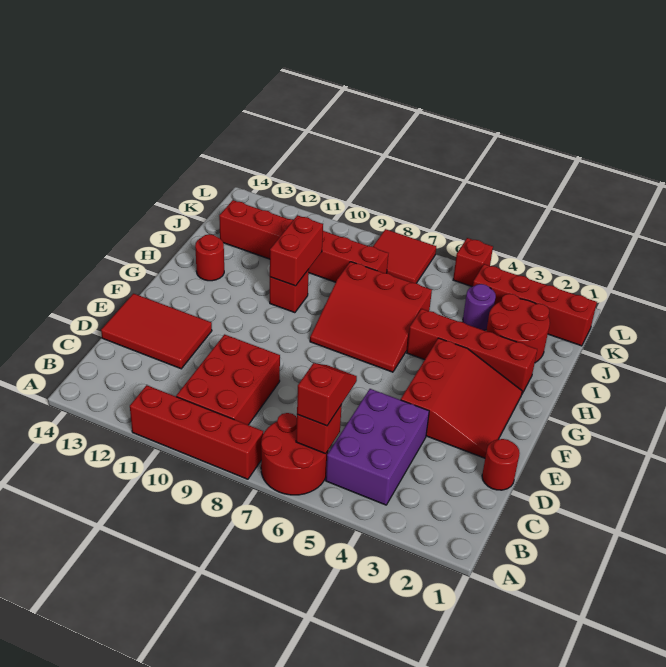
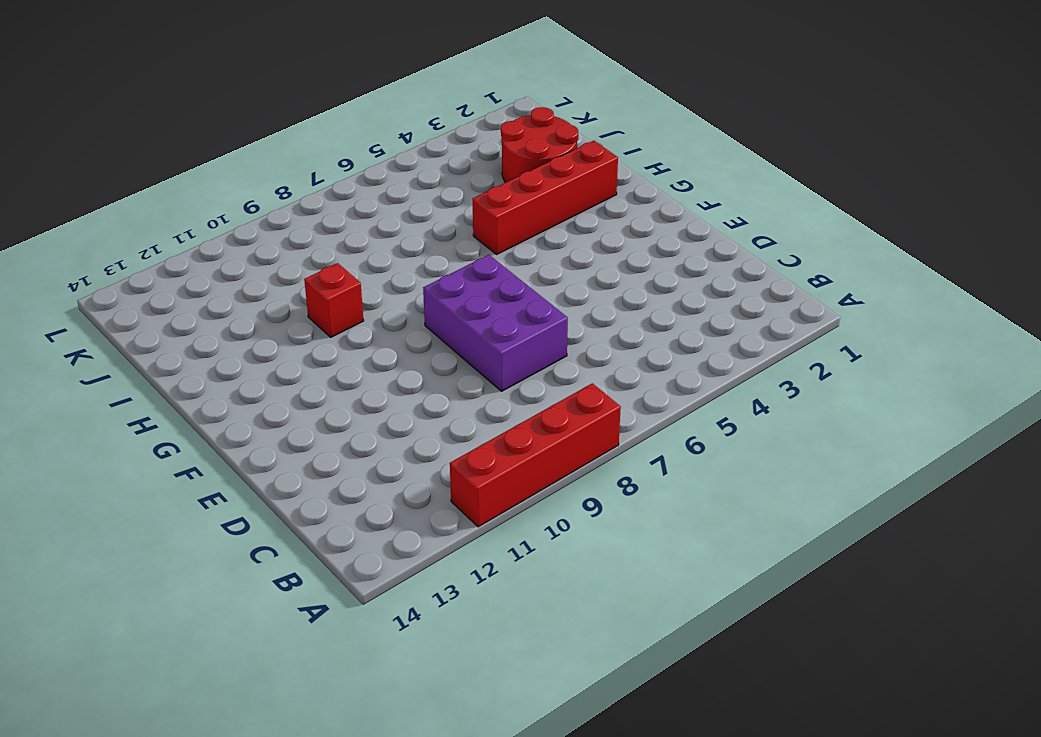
purple brick D7:F8 level 1 -> purple brick B4:D5 level 1
none -> red round brick A6:B7 level 1
none -> red brick B9:D10 level 1
none -> red round brick D1 level 1

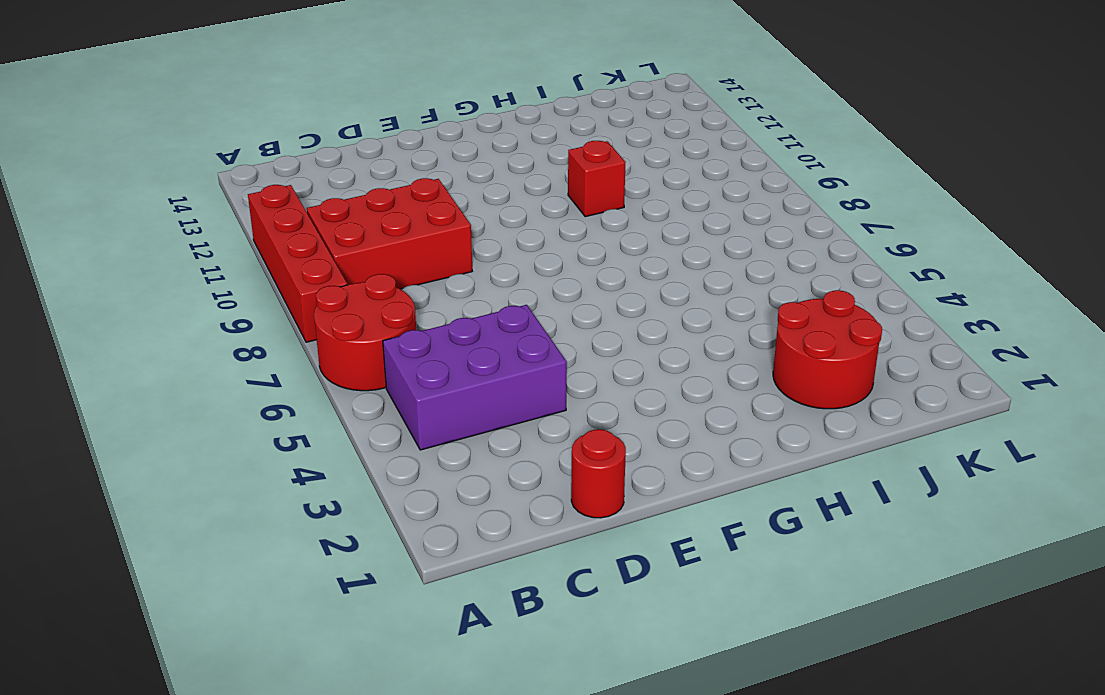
none -> red tile D12:E14 level 1
none -> red slope E2:G4 level 1 top 4
none -> red slope G6:I8 level 1 top I

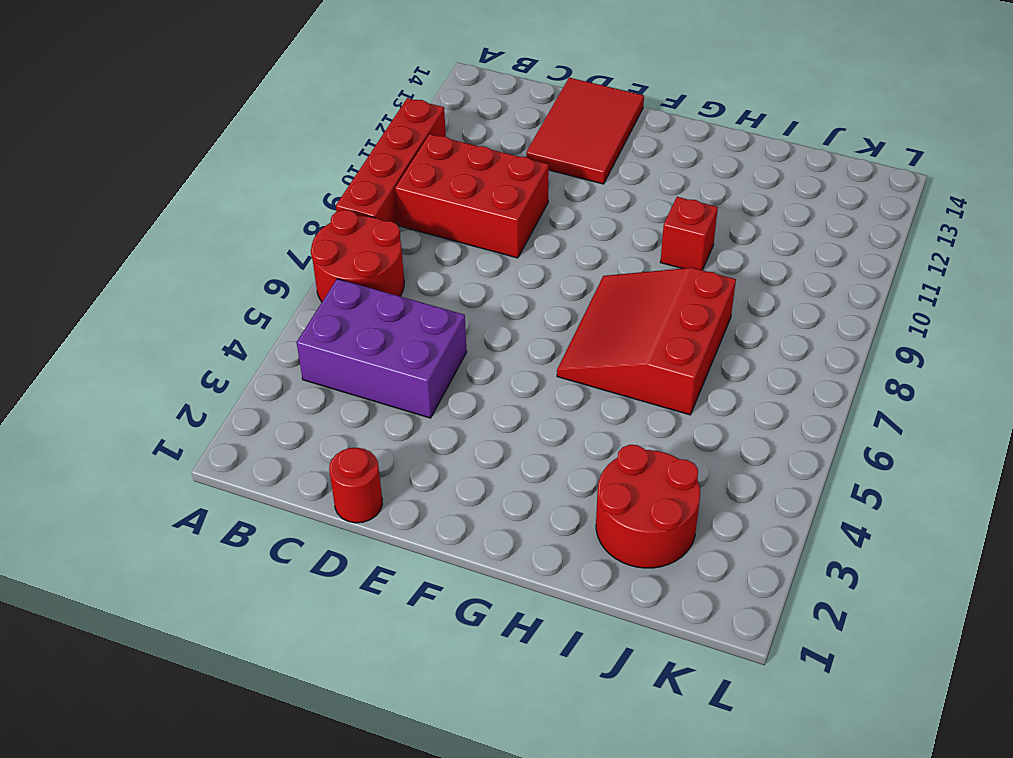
none -> red slope E2:G4 level 1 top 4
none -> red brick H2:H5 level 1
none -> red round brick H13 level 1

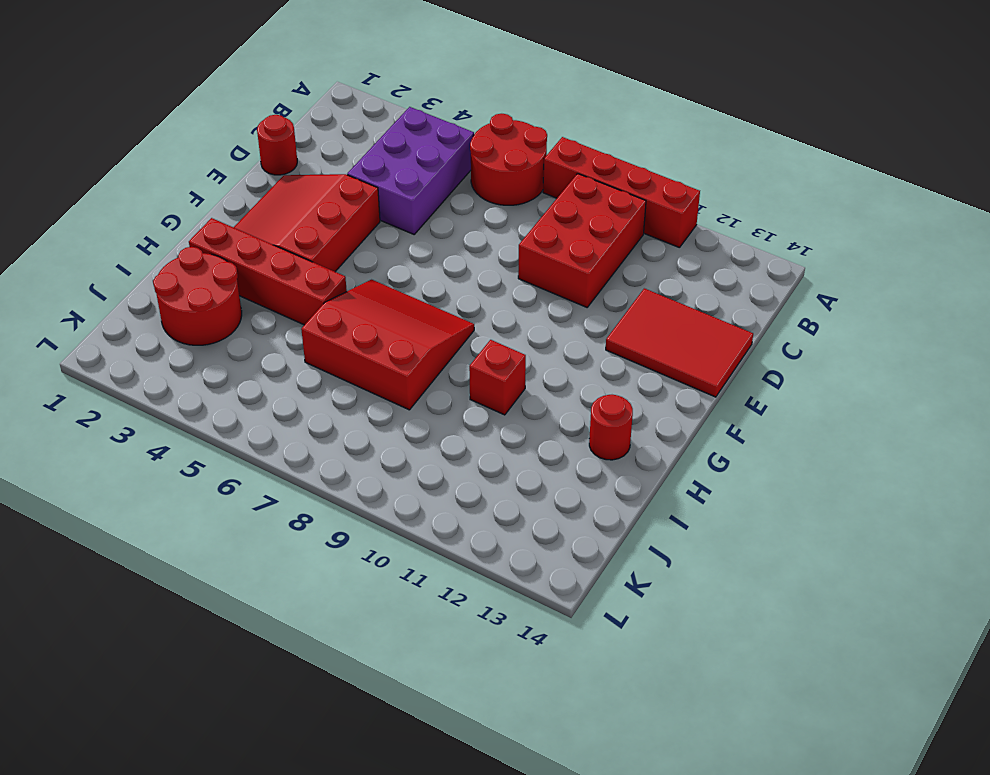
none -> purple round brick J4 level 1
none -> red brick J8:J13 level 1
none -> red brick K1:K4 level 1

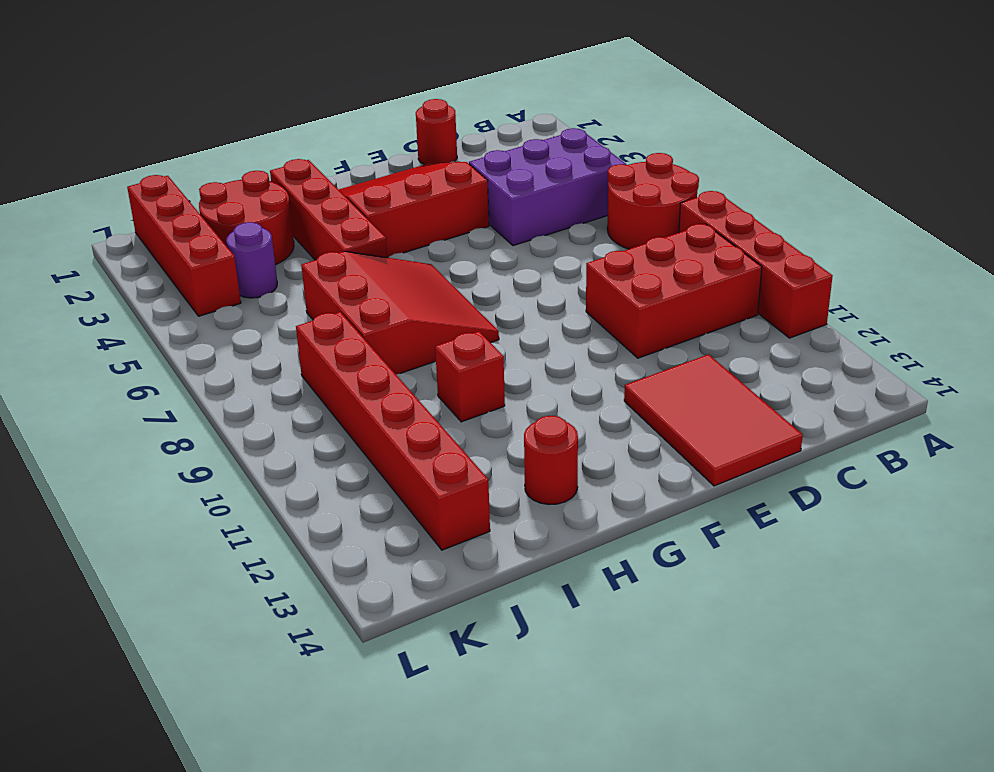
none -> red tile K7:L8 level 1
none -> red brick L5 level 1
none -> red brick B6 level 2

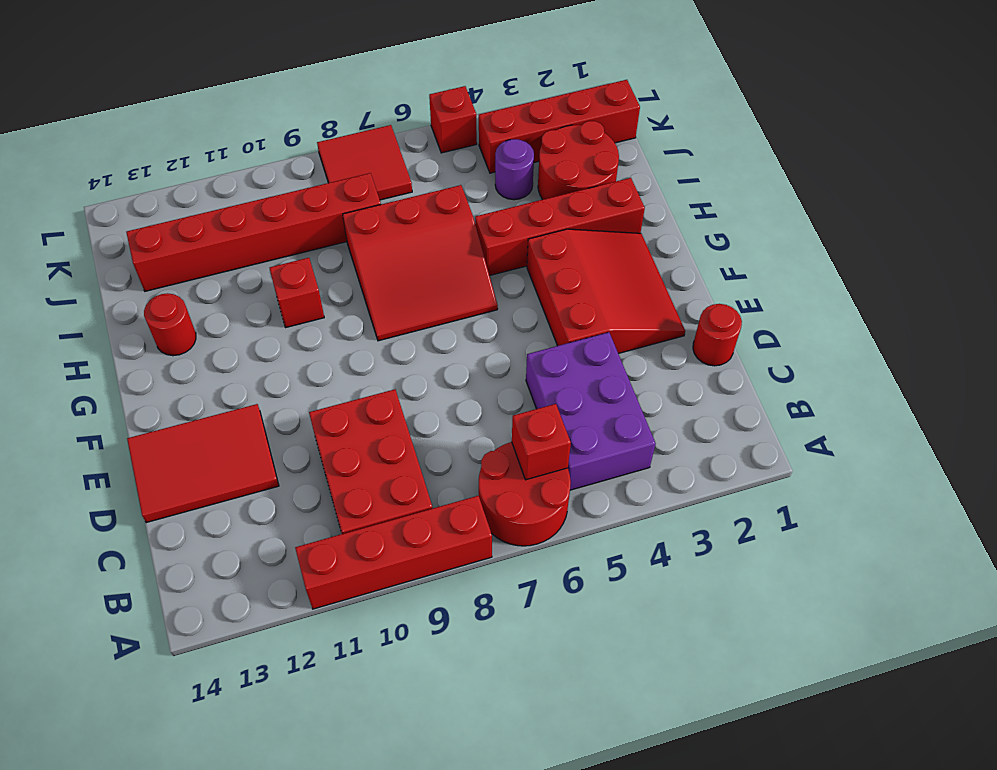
none -> red brick H10:I10 level 2
none -> red slope B6:C6 level 3 top B

